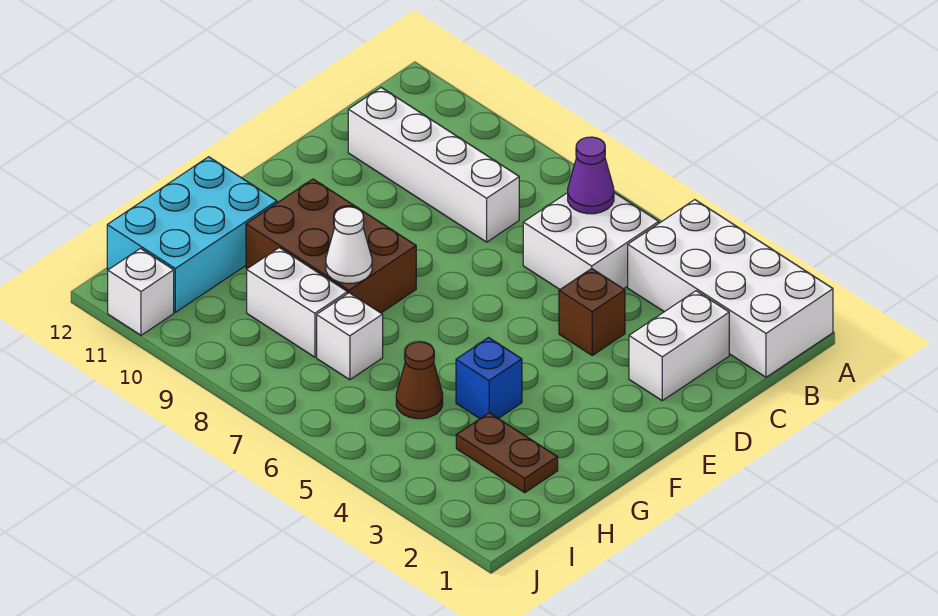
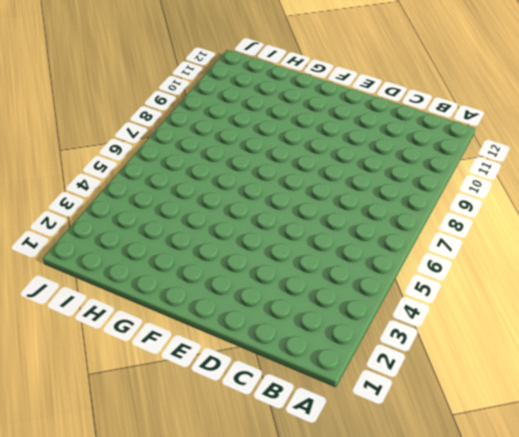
none -> white brick A1:B4 level 1
none -> white brick B5:C6 level 1
none -> white brick C2:D2 level 1

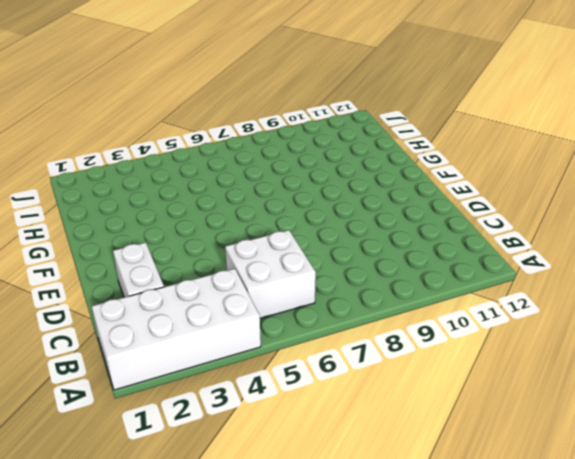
none -> white brick C8:C11 level 1
none -> brown brick D4 level 1
none -> brown brick F8:G10 level 1

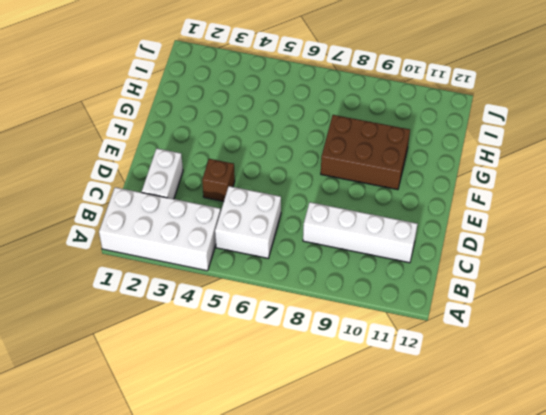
none -> blue brick G4 level 1
none -> cyan brick G11:I12 level 1
none -> brown plate H2:H3 level 1

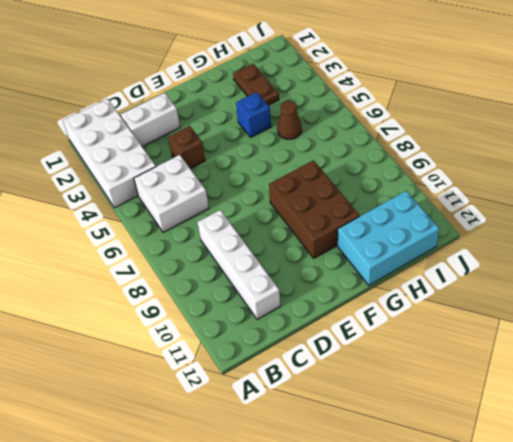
none -> white brick H7 level 1
none -> white brick H8:H9 level 1
none -> white brick J11 level 1

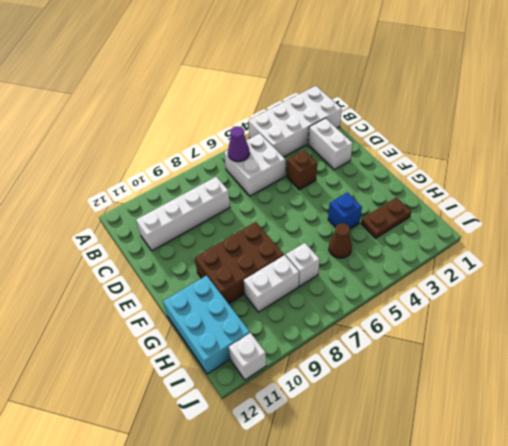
none -> white cone G8 level 2

